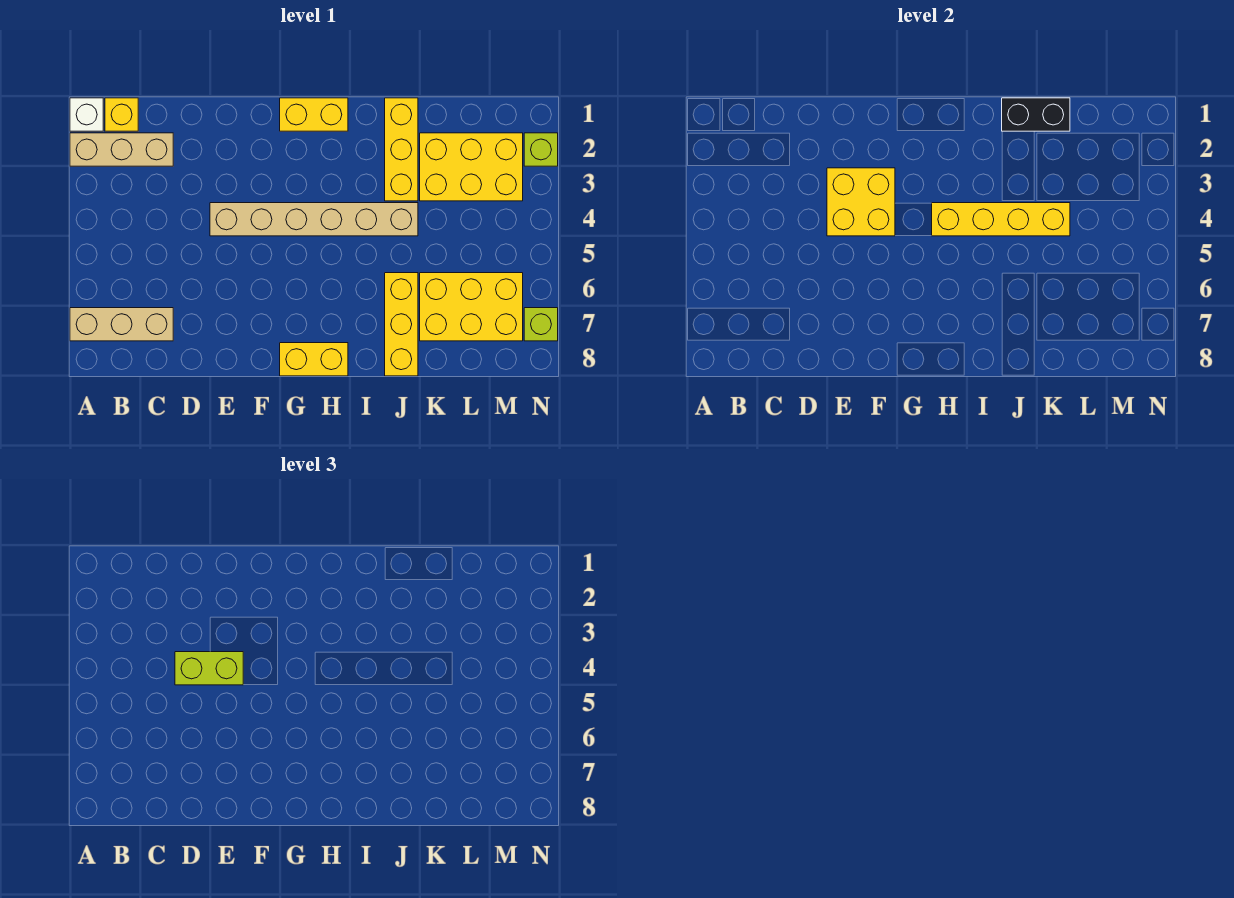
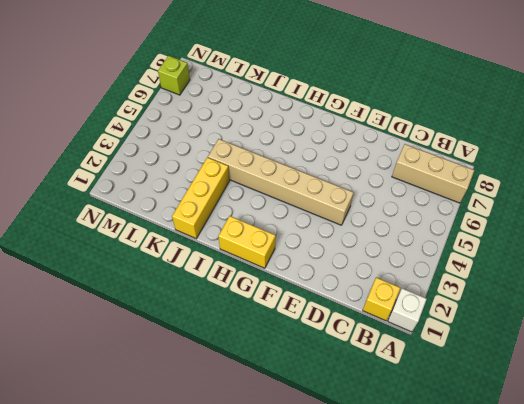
none -> tan brick A2:C2 level 1
none -> yellow brick G8:H8 level 1
none -> yellow brick J6:J8 level 1

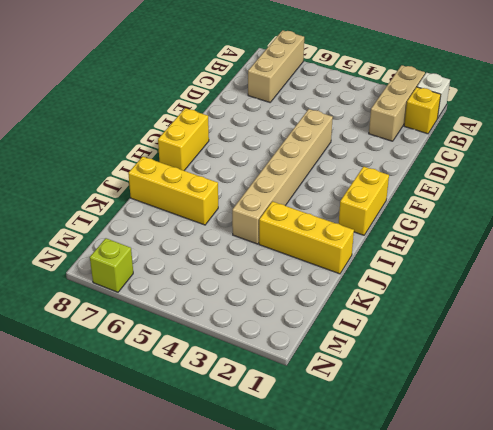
none -> yellow brick K2:M3 level 1
none -> yellow brick K6:M7 level 1
none -> lime brick N2 level 1

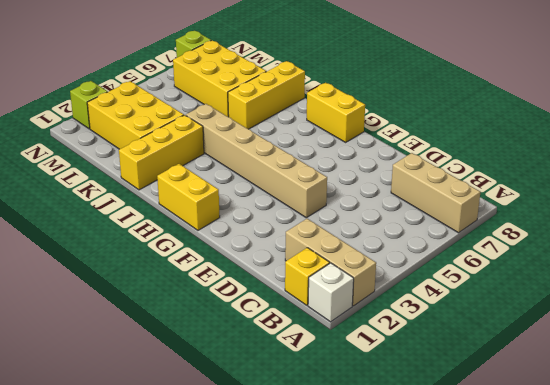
none -> yellow brick E3:F4 level 2
none -> yellow brick H4:K4 level 2
none -> black brick J1:K1 level 2

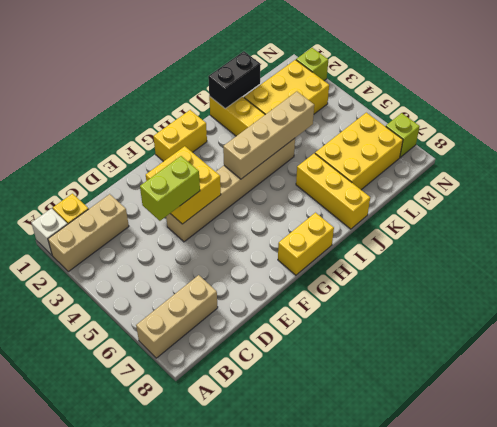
tan brick H4:K4 level 2 -> yellow brick H4:K4 level 2

